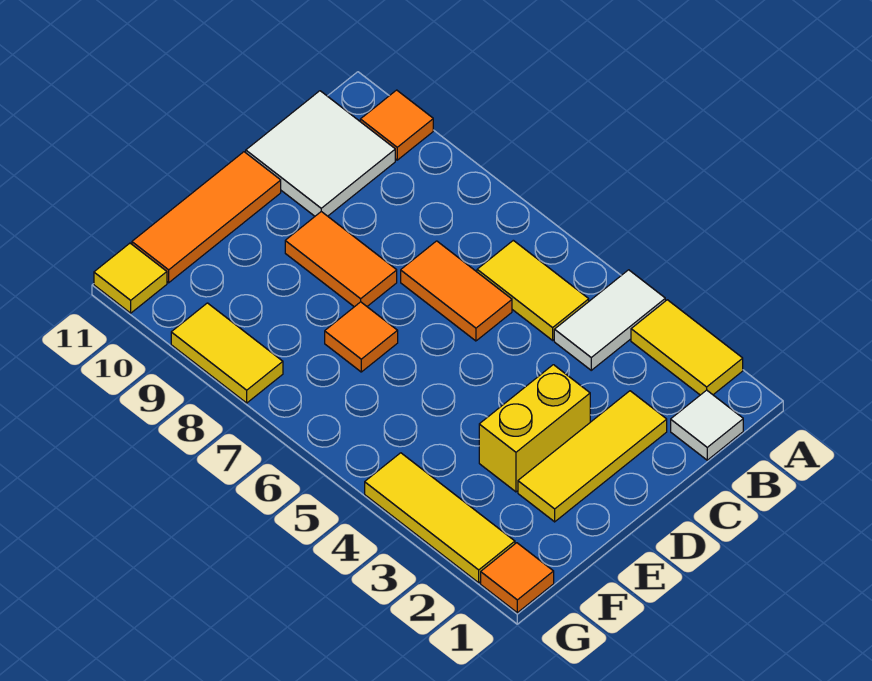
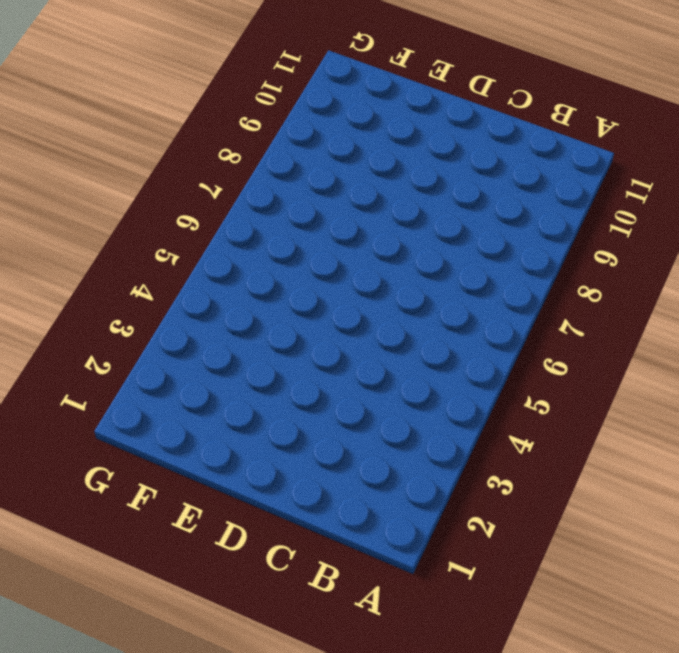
none -> yellow tile A2:A3 level 1
none -> white tile A4:B4 level 1
none -> orange tile A10 level 1

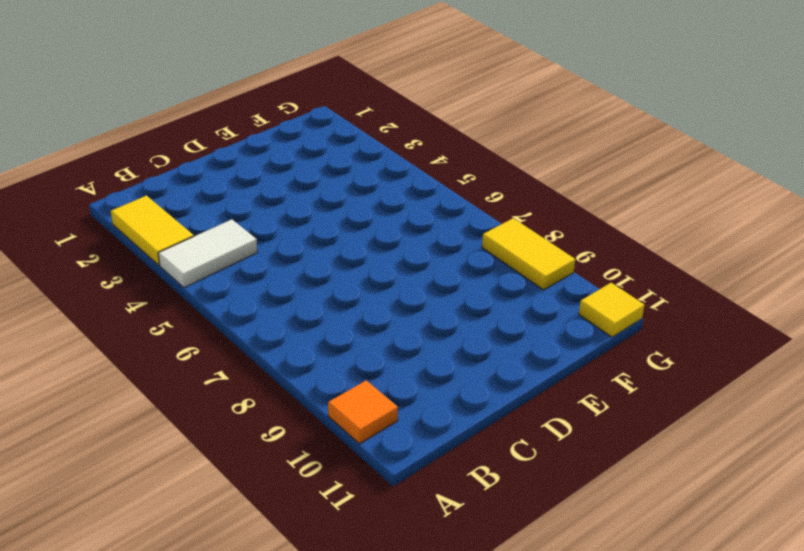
none -> white tile B1 level 1
none -> yellow tile B5:B6 level 1
none -> white tile B10:C11 level 1

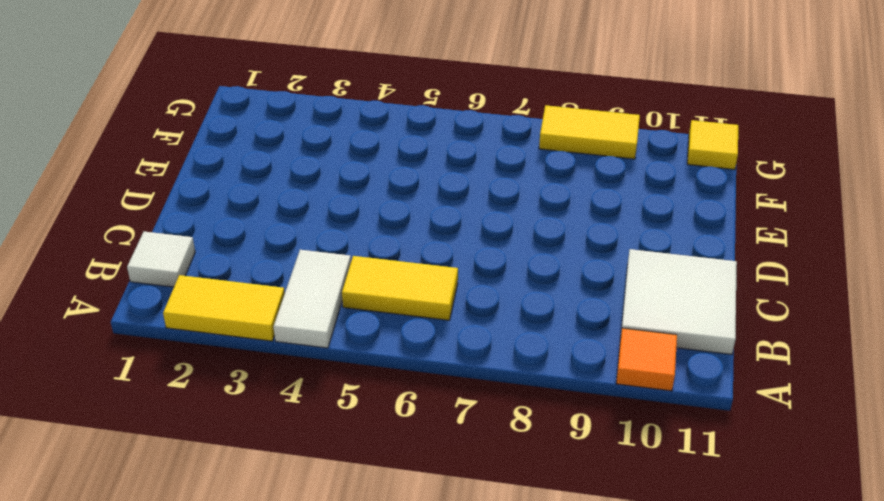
none -> yellow tile C2:E2 level 1
none -> orange tile C6:C7 level 1
none -> yellow brick D3:E3 level 1

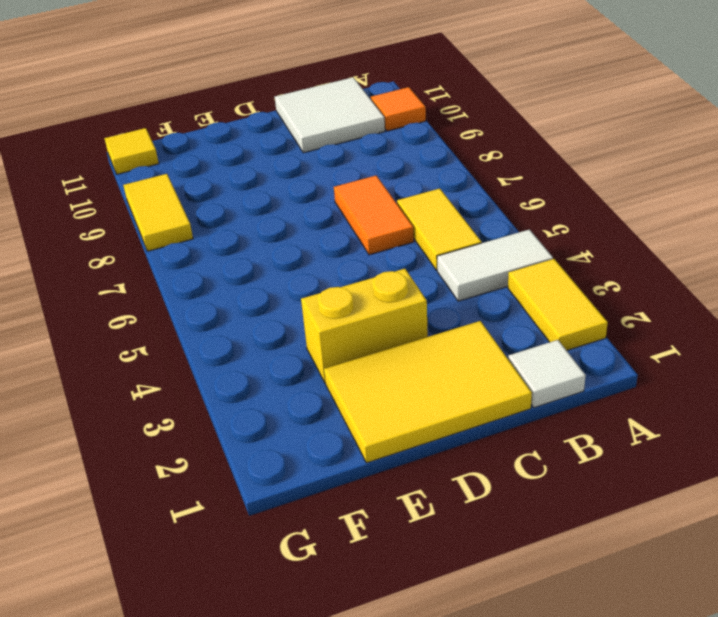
yellow tile C1:E2 level 1 -> yellow tile C2:E2 level 1
none -> orange tile D8:D9 level 1
none -> orange tile D11:F11 level 1
none -> orange tile E7 level 1

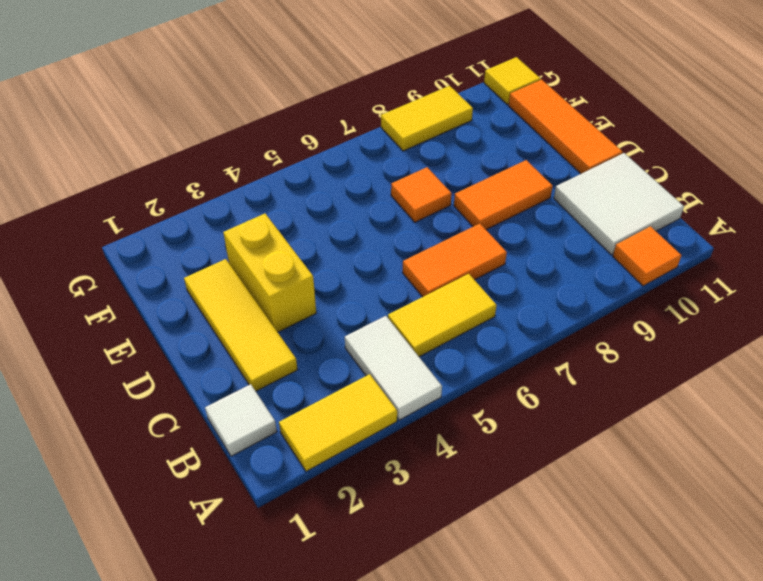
none -> orange tile G1 level 1
none -> yellow tile G2:G4 level 1

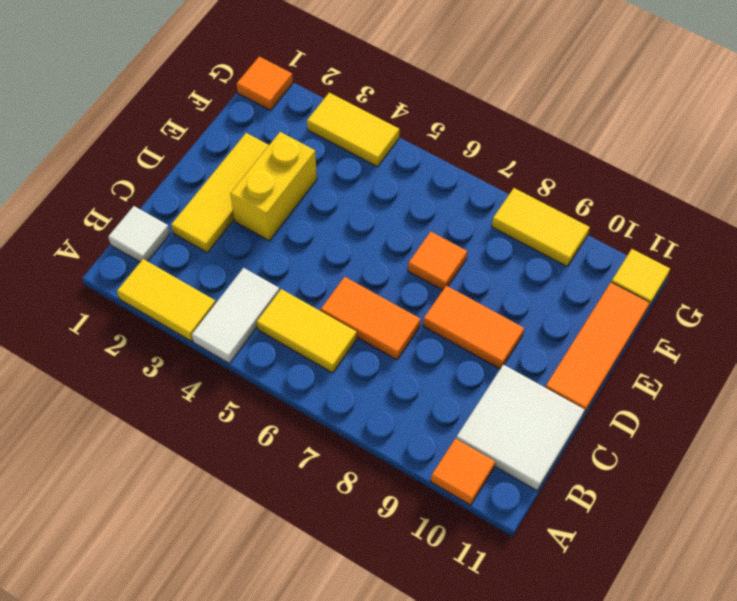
yellow tile G3:G4 level 1 -> yellow tile G2:G4 level 1

